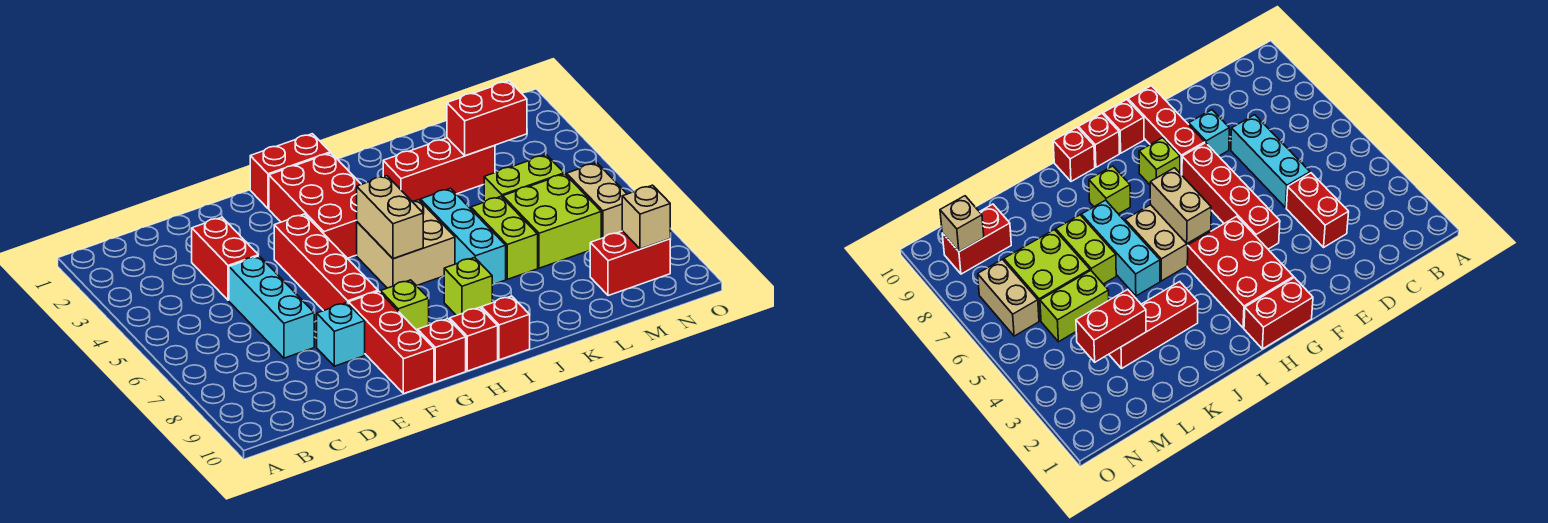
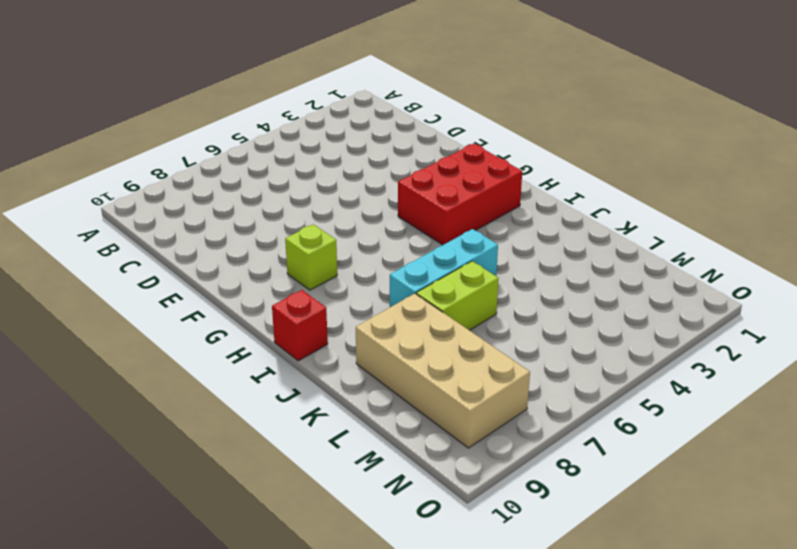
tan brick K8:N9 level 1 -> red brick M9:N9 level 1
none -> red brick D3:D4 level 1
none -> cyan brick D5:D7 level 1
none -> cyan brick E8 level 1

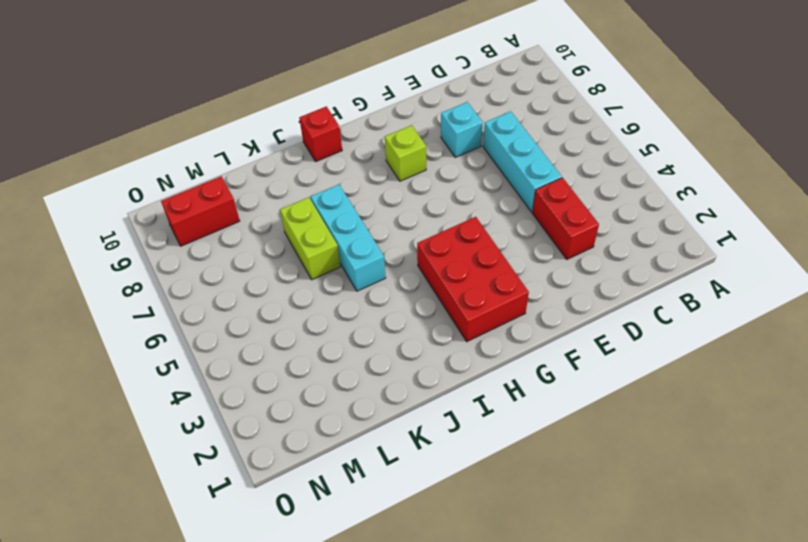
none -> red brick F4:F7 level 1
none -> red brick F8:F10 level 1
none -> red brick G1:H1 level 1

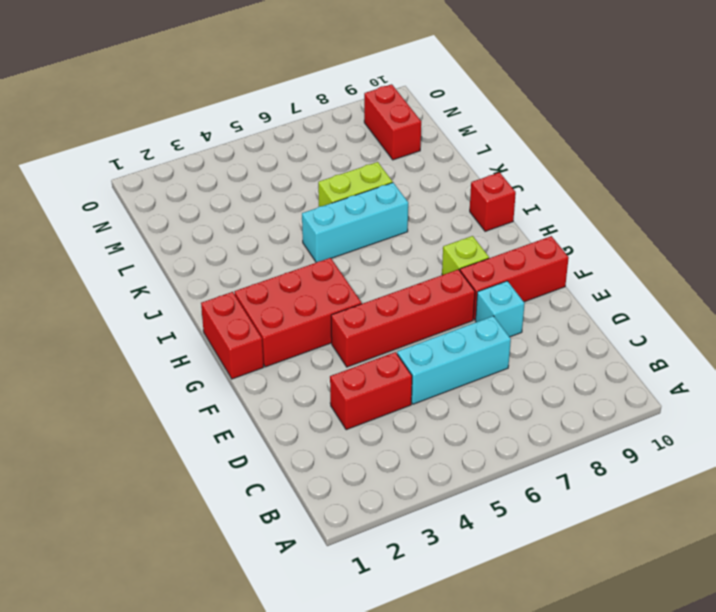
none -> red brick G10 level 1
none -> tan brick H5:I6 level 1
none -> red brick H10 level 1

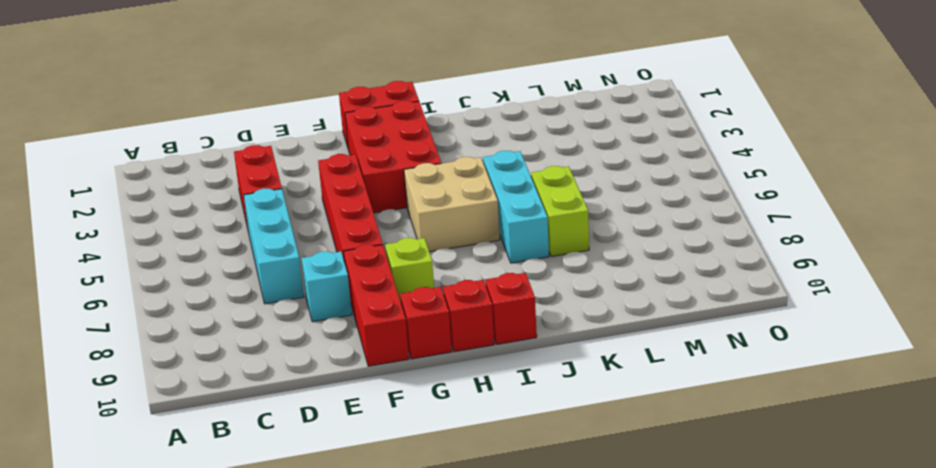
none -> lime brick I8 level 1
none -> red brick J3:L3 level 1
none -> lime brick L5:M5 level 1

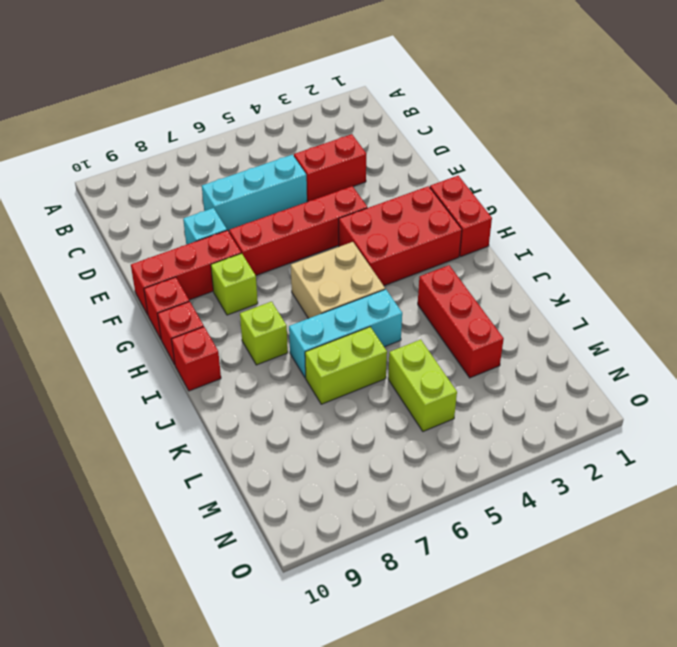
none -> lime brick L6:M7 level 1
none -> red brick M9:N9 level 1
none -> tan brick N6:N7 level 1

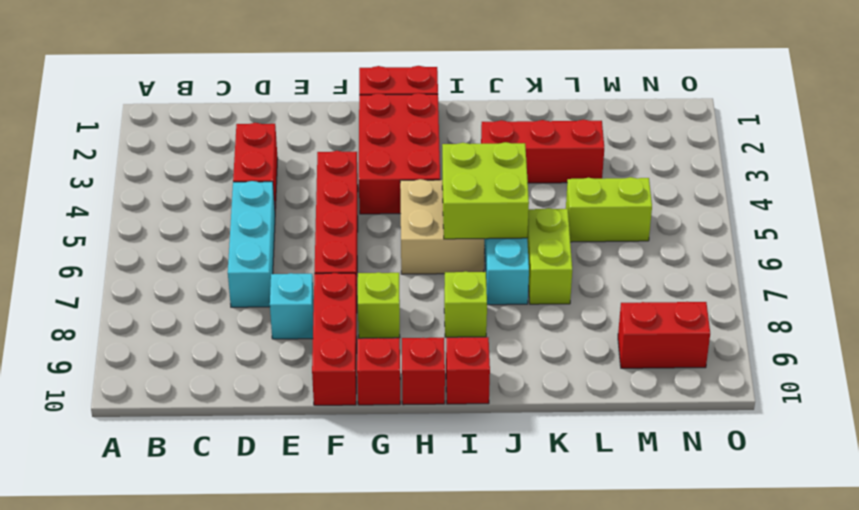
lime brick I5:J6 level 2 -> lime brick L6:M7 level 1
none -> tan brick N6:N7 level 1
none -> tan brick H5:H6 level 2
none -> red brick L3:M3 level 2

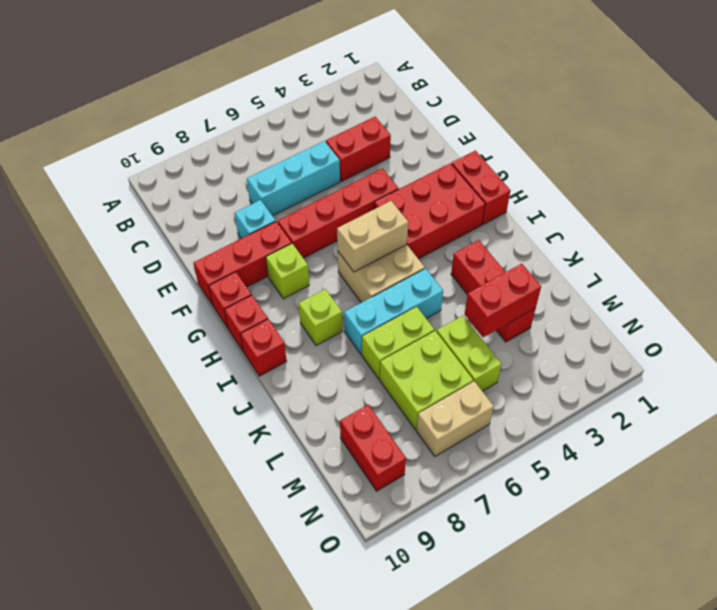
red brick L3:L4 level 2 -> red brick L3:M3 level 2
none -> tan brick N9 level 2

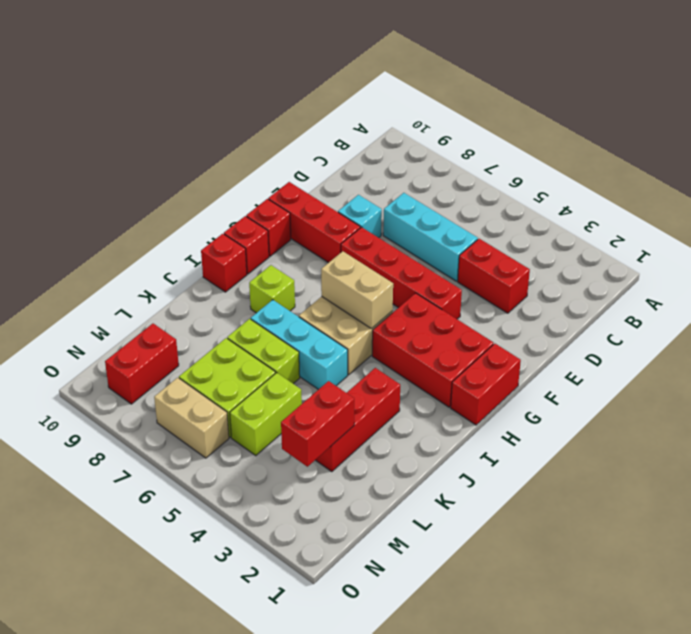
none -> lime brick G8 level 1
none -> tan brick N9 level 2

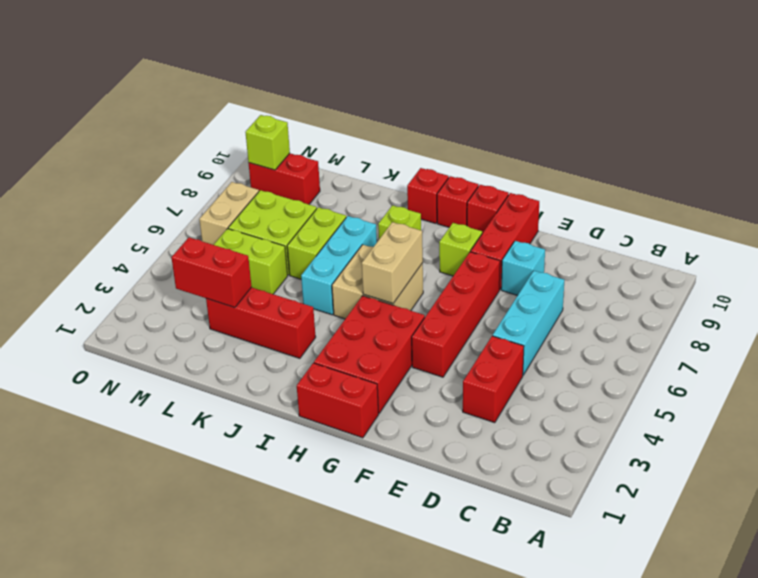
lime brick N9 level 2 -> tan brick N9 level 2

